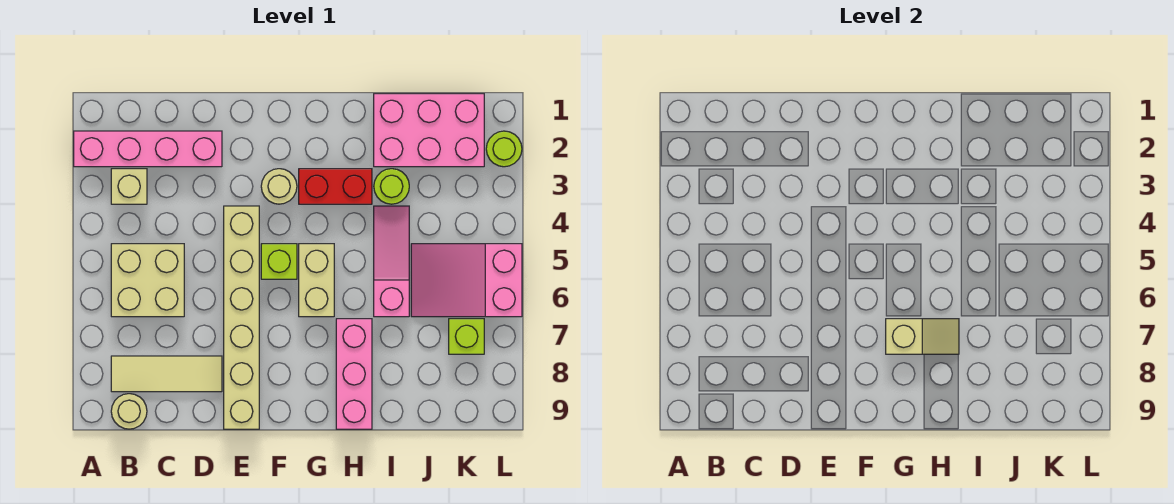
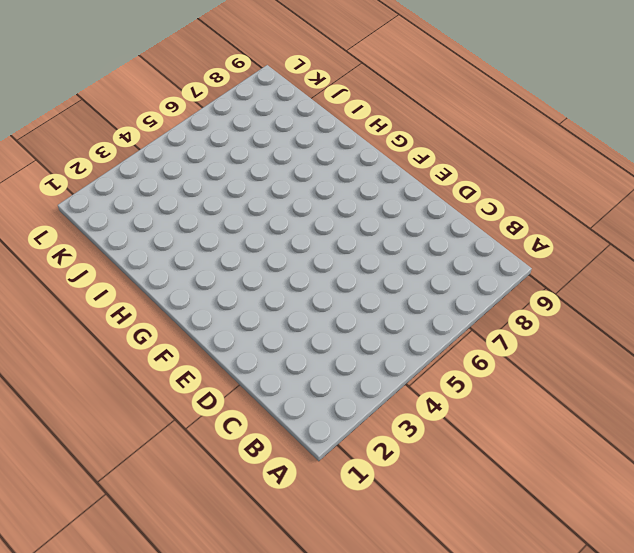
none -> pink brick A2:D2 level 1
none -> tan brick B3 level 1
none -> tan brick B5:C6 level 1

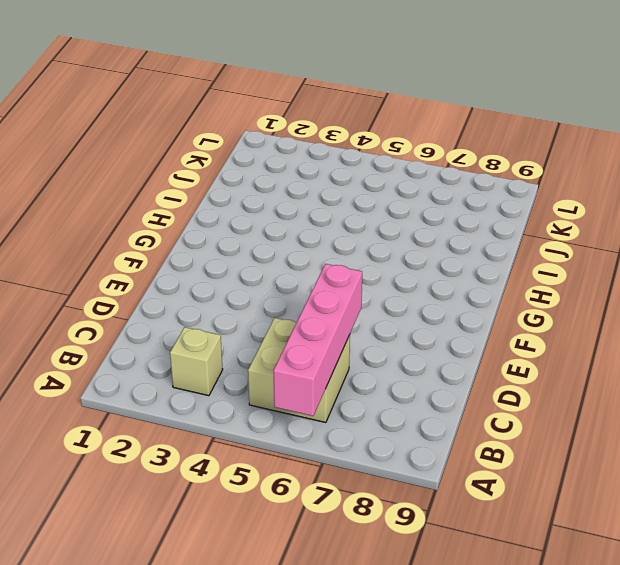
pink brick A6:D6 level 2 -> pink brick A2:D2 level 1
none -> tan tile B8:D8 level 1
none -> tan round brick B9 level 1
none -> tan brick E4:E9 level 1

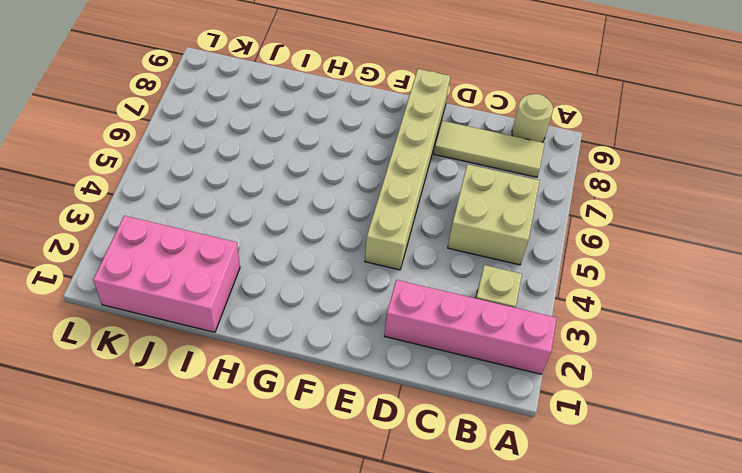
none -> tan round brick F3 level 1
none -> lime brick F5 level 1
none -> red brick G3:H3 level 1

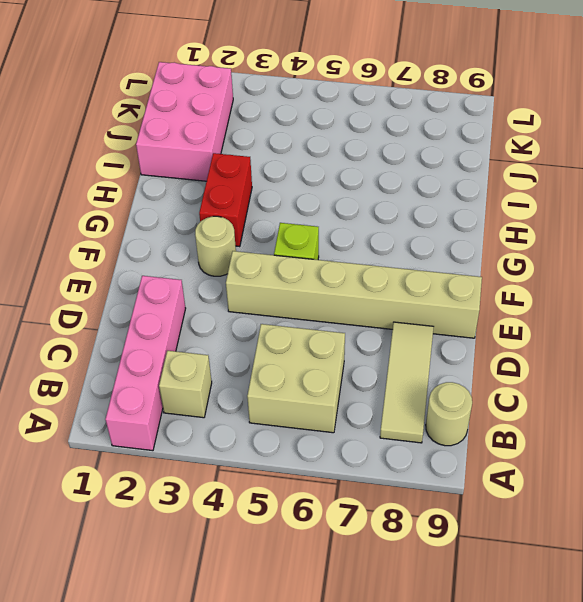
none -> tan brick G5:G6 level 1
none -> pink brick H7:H9 level 1
none -> lime round brick I3 level 1

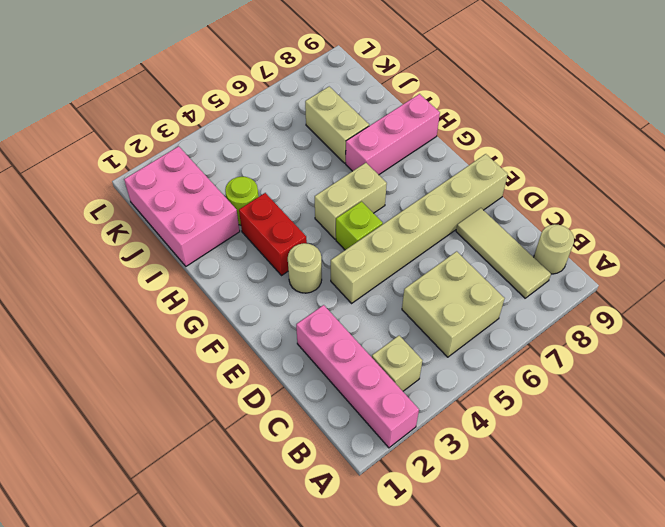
tan brick I7:J7 level 1 -> none
none -> pink slope I4:I6 level 1 top 6
none -> pink slope J5:L6 level 1 top L
none -> lime brick K7 level 1

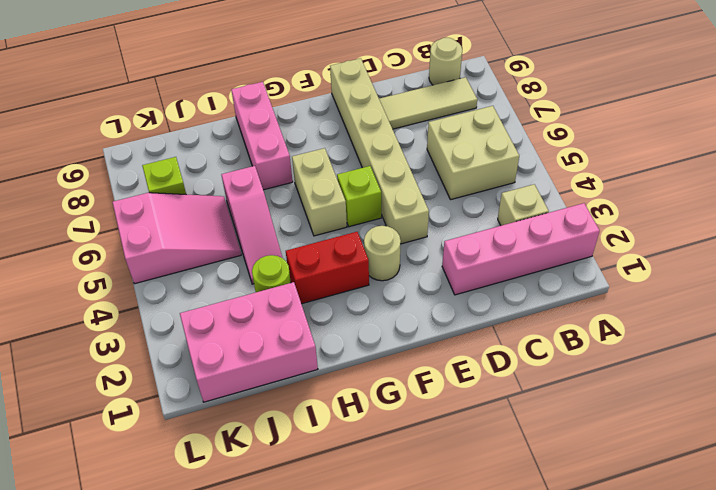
none -> lime round brick L2 level 1
none -> tan slope G7:H7 level 2 top G

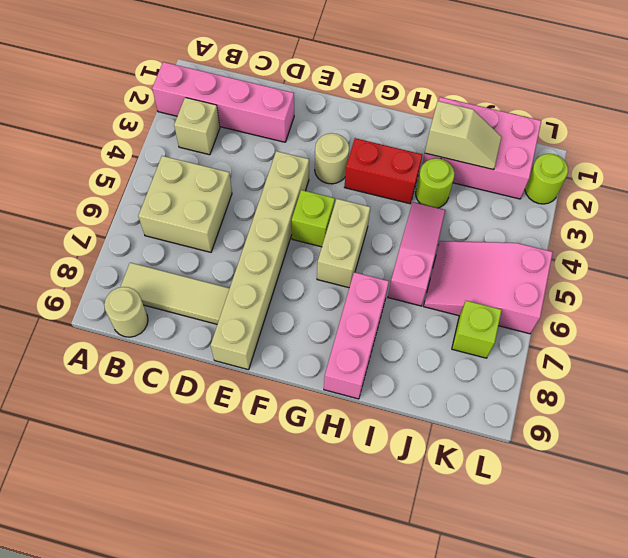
tan slope I2:J2 level 2 top I -> tan slope G7:H7 level 2 top G

